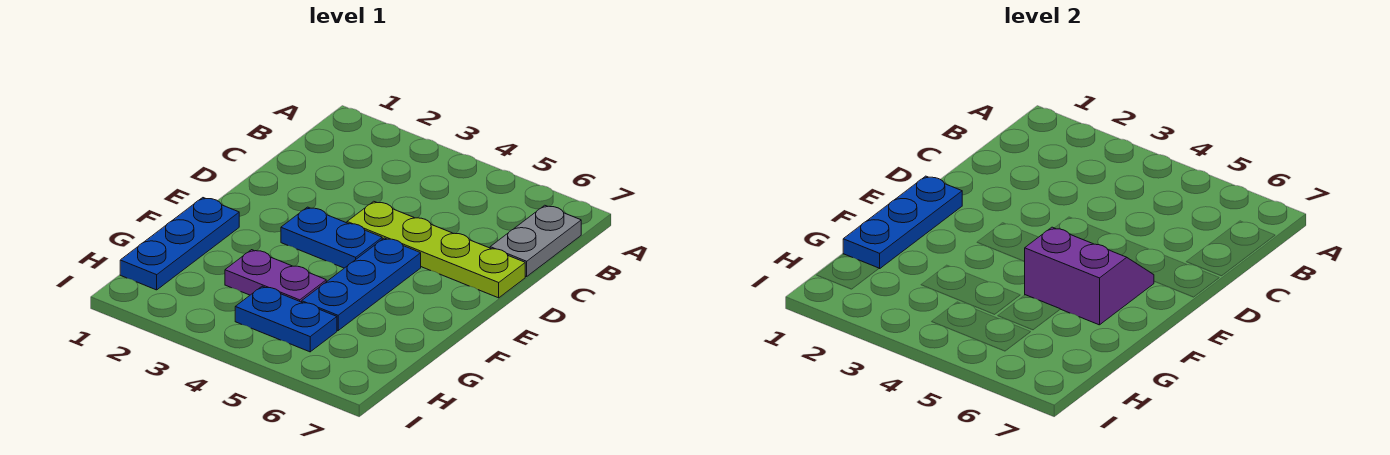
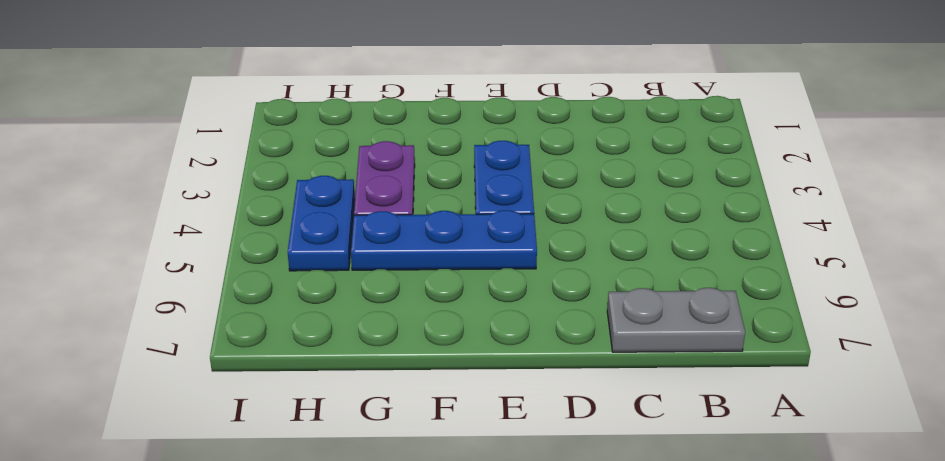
none -> lime plate D4:D7 level 1
none -> blue plate F1:H1 level 1

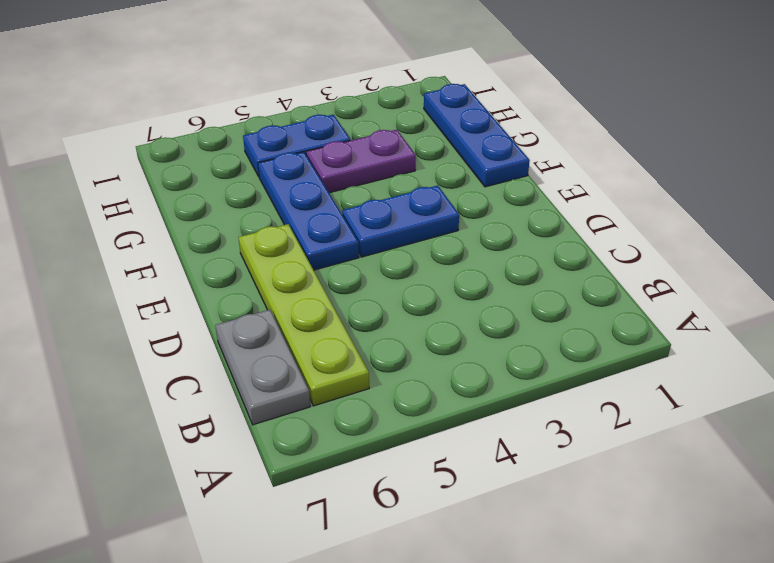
lime plate B6:E6 level 1 -> lime plate D4:D7 level 1
none -> blue plate E1:G1 level 2
none -> purple slope E5:F6 level 2 top F

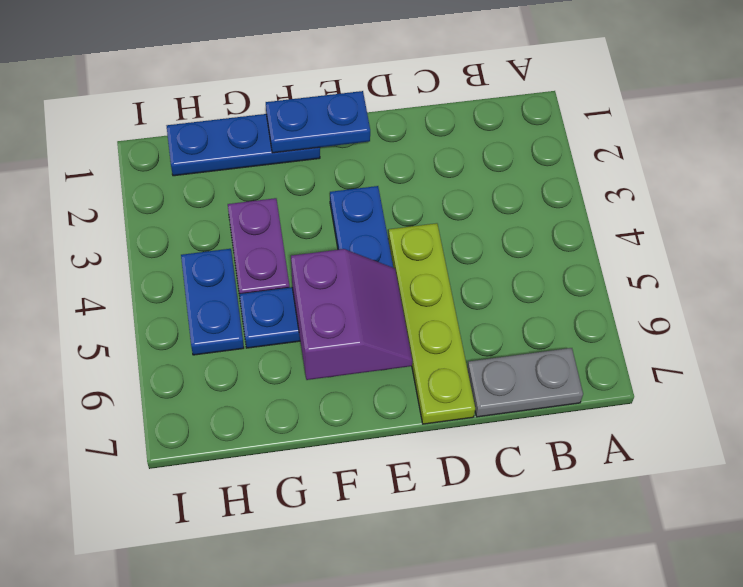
blue plate E1:F1 level 2 -> blue plate E1:G1 level 2

